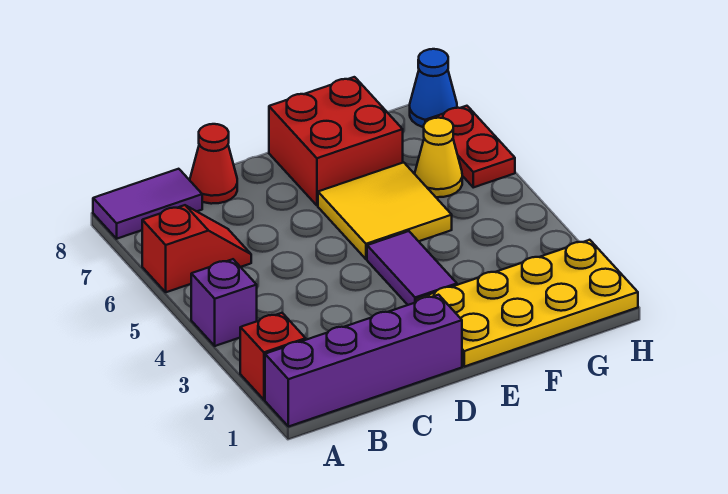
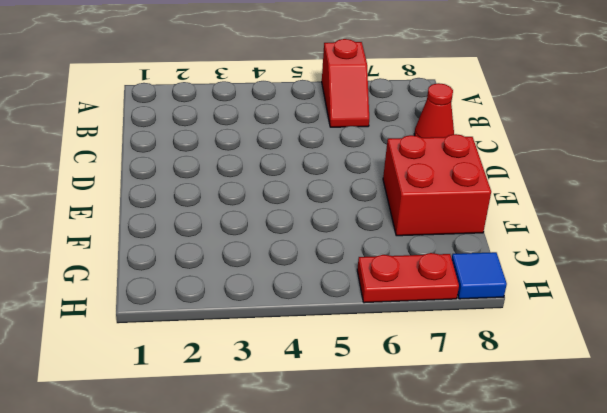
blue tile H8 level 1 -> blue cone H8 level 1
none -> purple brick A1:D1 level 1
none -> red brick A2 level 1
none -> purple brick A4 level 1

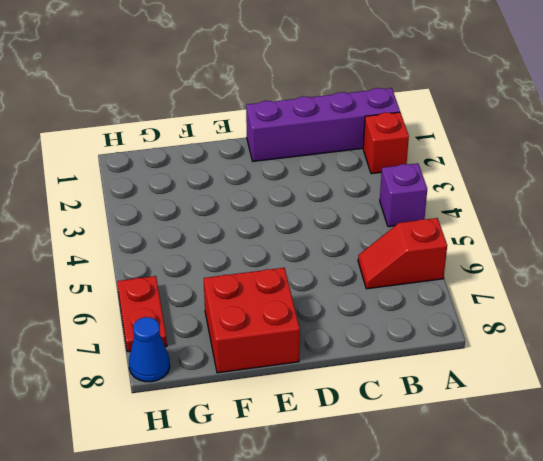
none -> purple tile A8:B8 level 1
none -> red cone C8 level 1
none -> yellow plate E1:H2 level 1

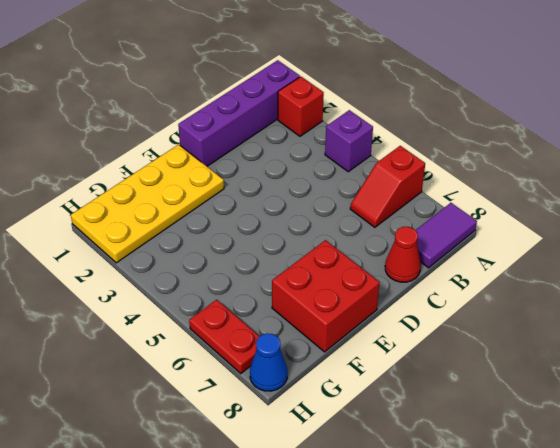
none -> purple tile E3:E4 level 1
none -> yellow tile E5:F6 level 1
none -> yellow cone G6 level 1

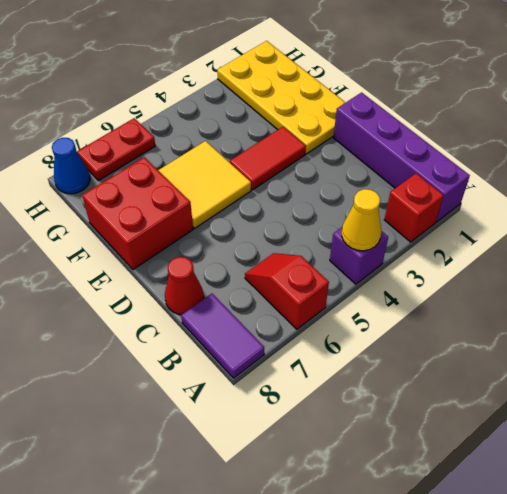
yellow cone A4 level 2 -> yellow cone G6 level 1
red tile E3:E4 level 1 -> purple tile E3:E4 level 1

